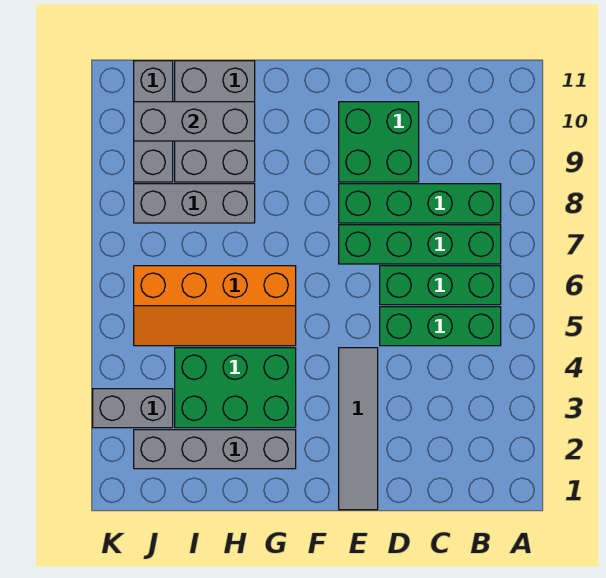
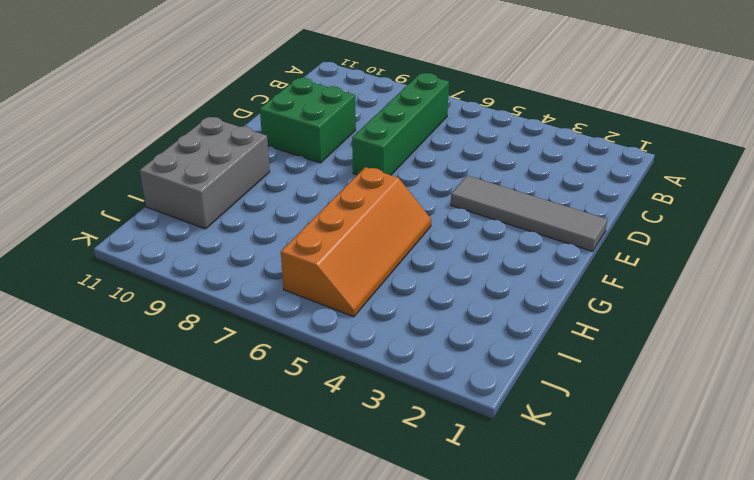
grey brick G10:I11 level 1 -> grey brick H9:I11 level 1
none -> green brick B5:D5 level 1
none -> green brick B6:D6 level 1
none -> green brick B8:E8 level 1

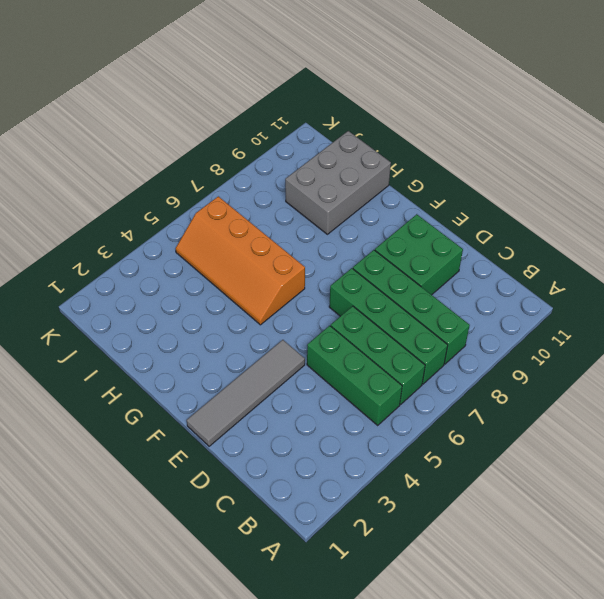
none -> grey brick G2:J2 level 1
none -> green brick G3:I4 level 1
none -> grey brick H8:J8 level 1

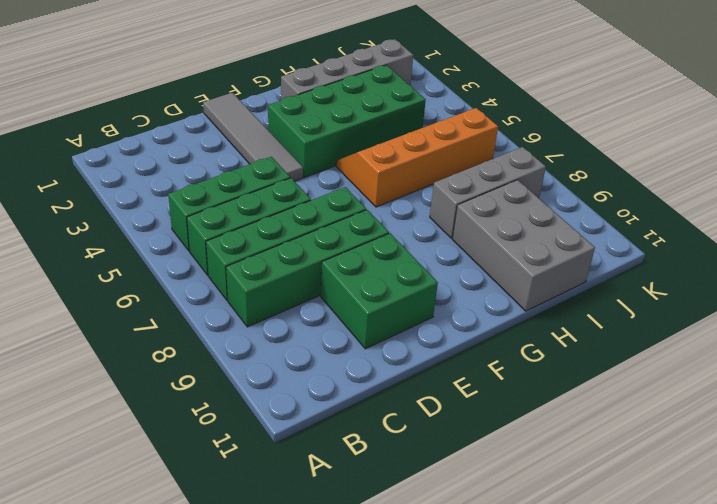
green brick F3:I4 level 1 -> green brick G3:I4 level 1
none -> grey brick J3:K3 level 1
none -> grey brick J9:J11 level 1
none -> grey brick H10:J10 level 2

